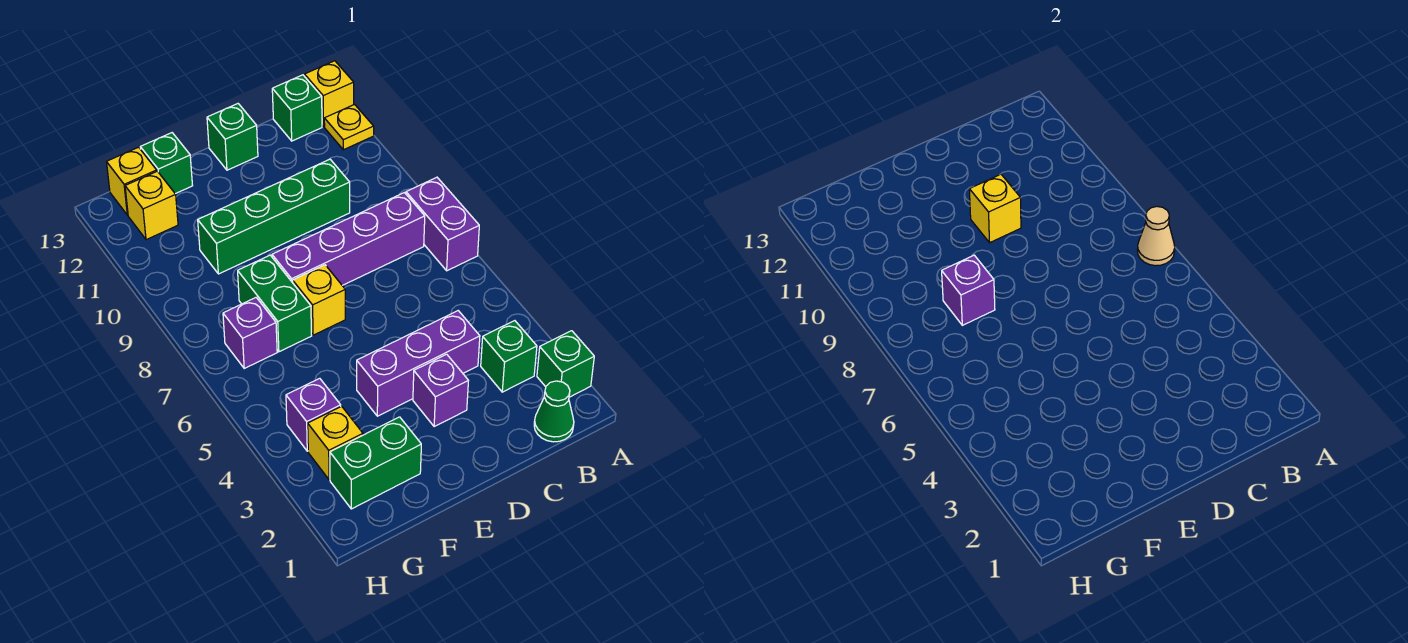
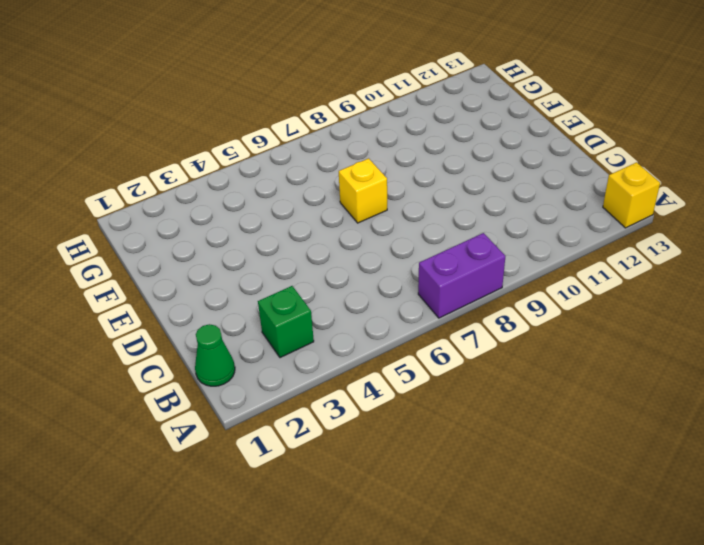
none -> green brick A2 level 1
none -> yellow plate A12 level 1
none -> purple brick B8:E8 level 1

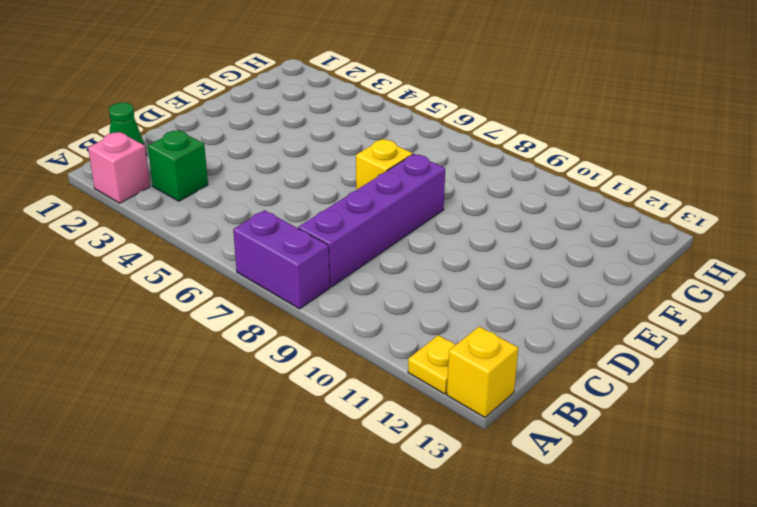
pink brick A2 level 1 -> green brick A2 level 1
none -> green brick B13 level 1
none -> purple brick C4:E4 level 1
none -> green brick C10:F10 level 1

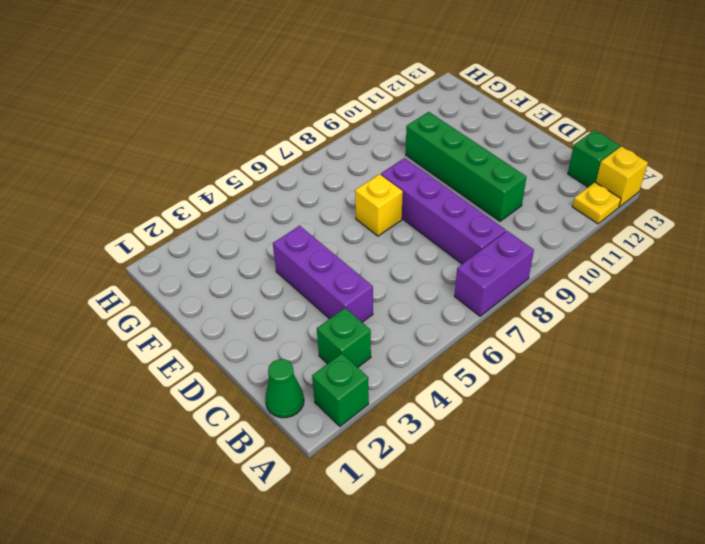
none -> purple brick D3 level 1
none -> green brick D13 level 1
none -> green brick F2:G2 level 1

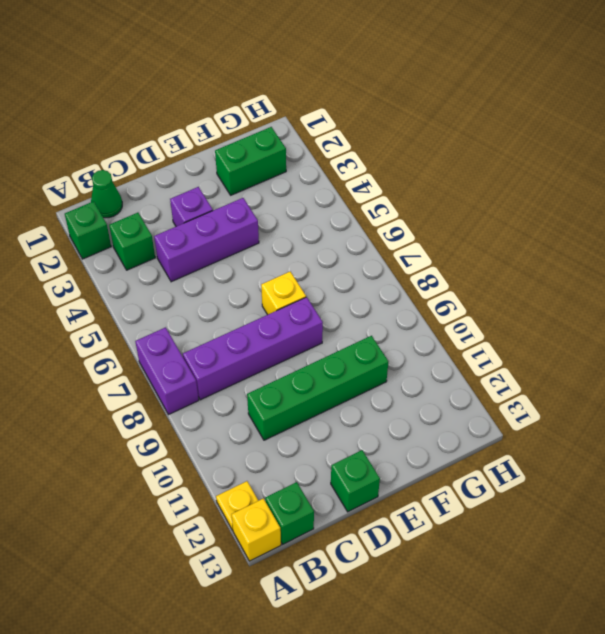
none -> green brick F7:F8 level 1
none -> green brick F13 level 1
none -> yellow brick G3 level 1

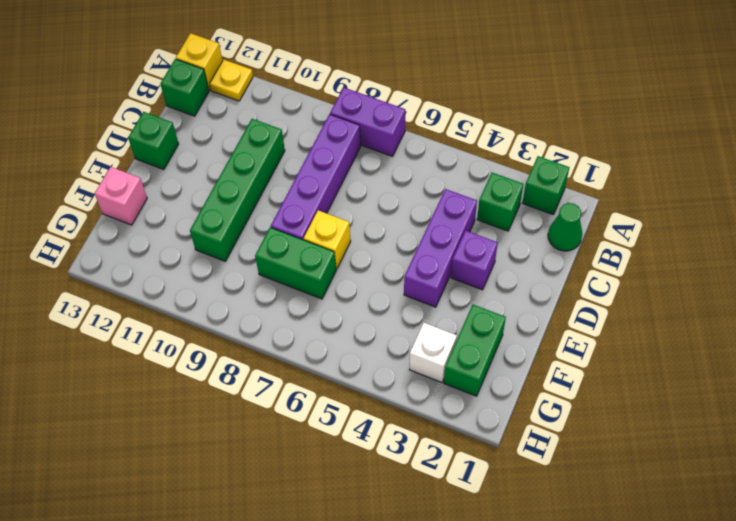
pink brick F13 level 1 -> green brick F13 level 1
white brick G3 level 1 -> yellow brick G3 level 1
none -> purple brick G4 level 1
none -> purple brick G7 level 1
none -> yellow brick G12 level 1

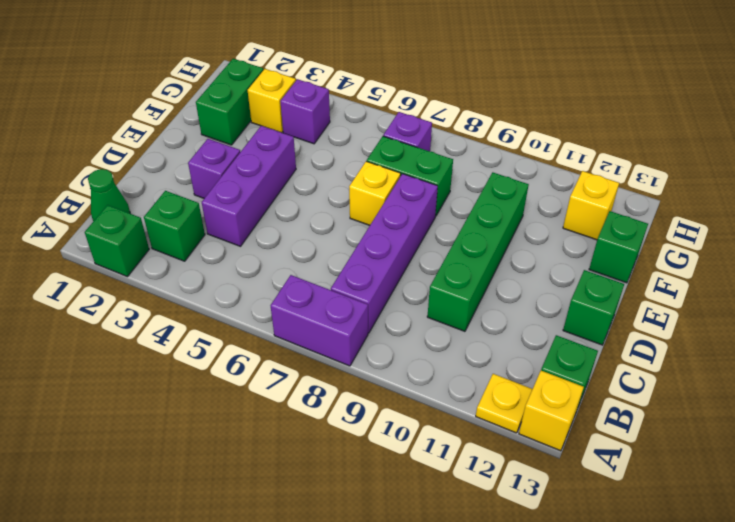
none -> yellow brick G13 level 1
none -> tan cone A7 level 2
none -> yellow brick D10 level 2

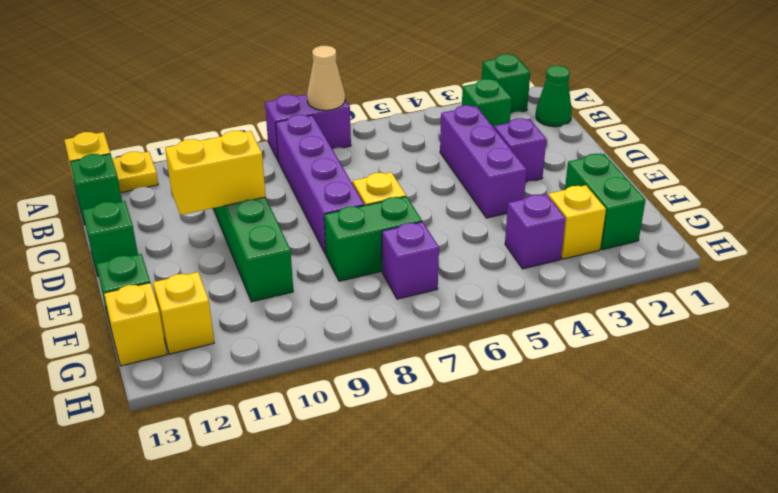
yellow brick D10:D11 level 2 -> yellow brick D10 level 2
none -> purple brick F8 level 2

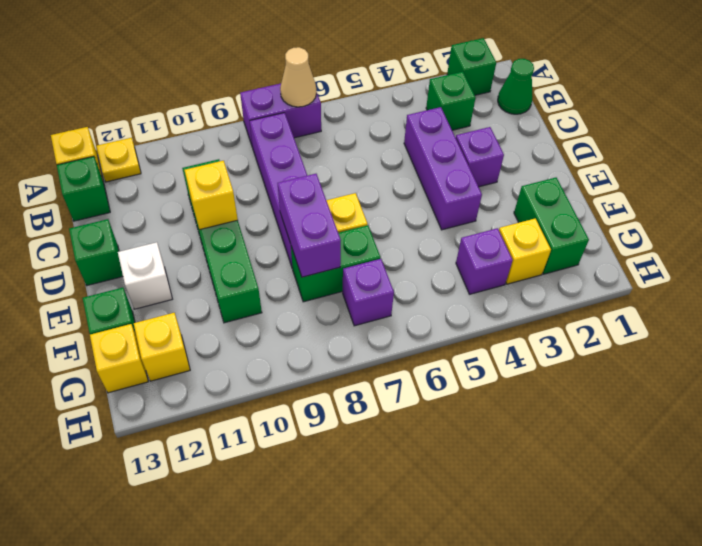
purple brick E8:F8 level 2 -> purple brick F8 level 2
white brick E12 level 1 -> none

